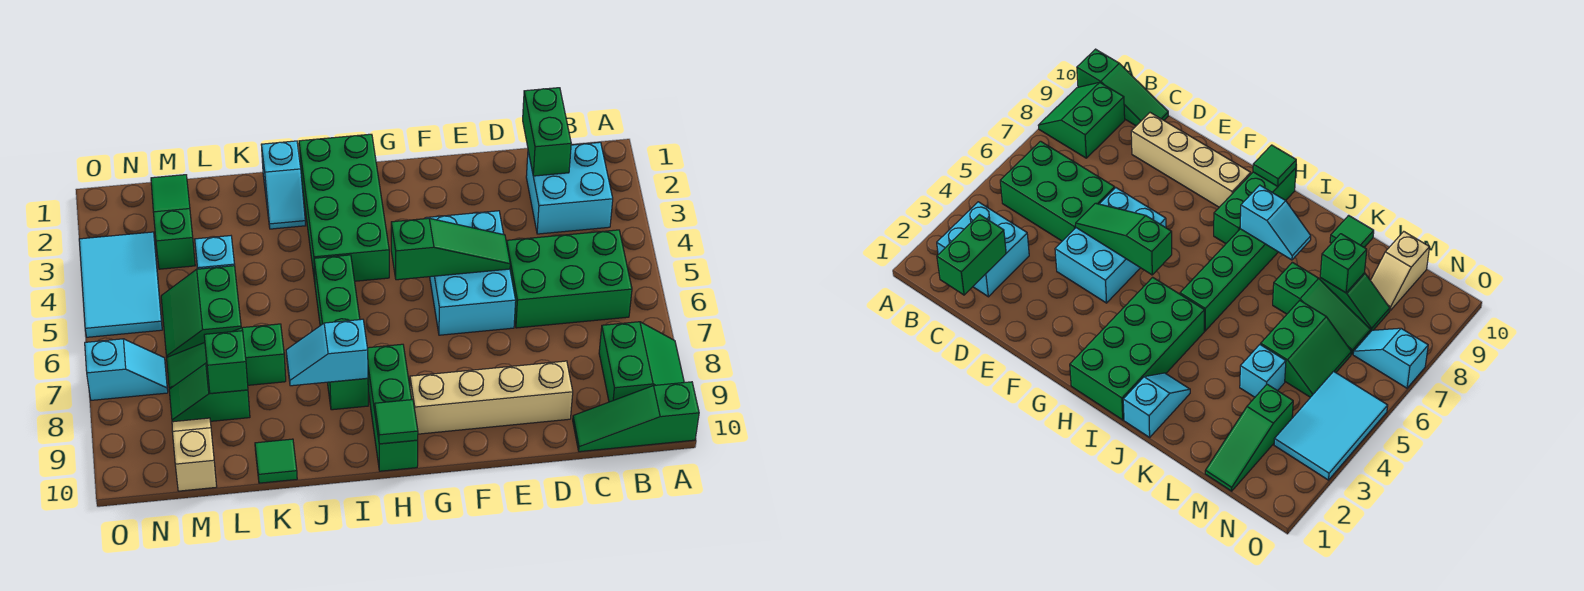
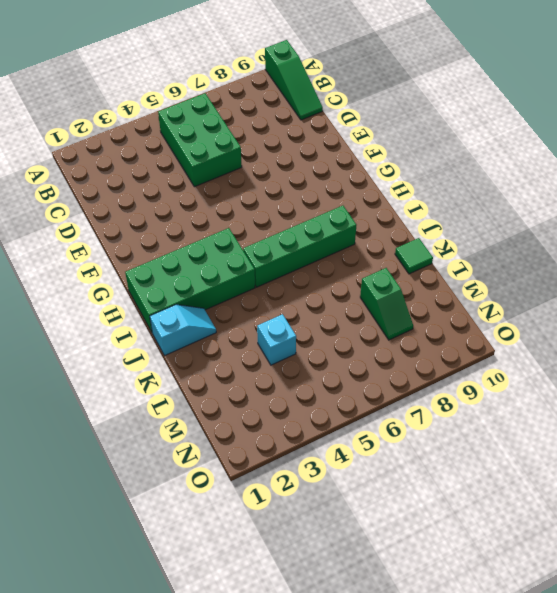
none -> green slope A8:B9 level 1 top B
none -> cyan brick B2:C3 level 1
none -> tan brick D9:G9 level 1

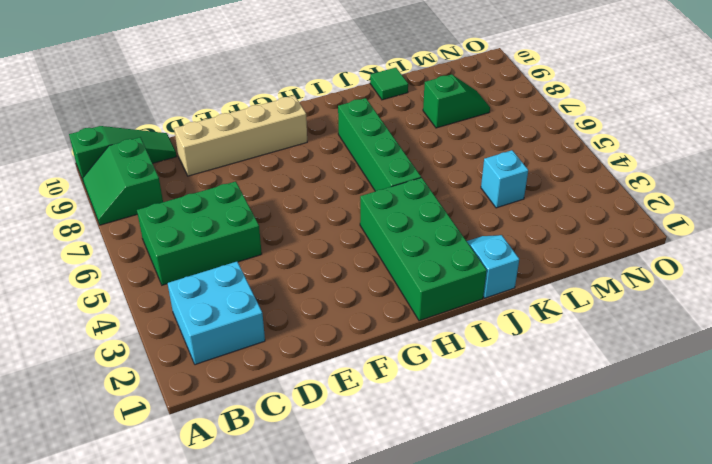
none -> cyan brick E4:F6 level 1
none -> green brick H8:H10 level 1
none -> green slope K7:M7 level 1 top K

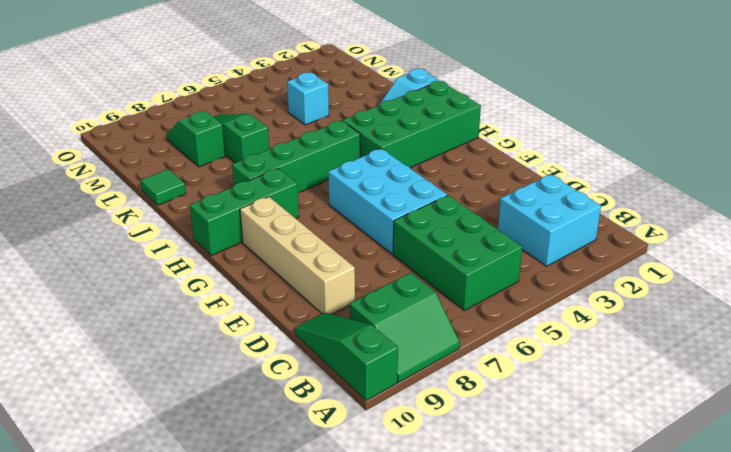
cyan brick E5:G6 level 1 -> cyan brick E4:F6 level 1
none -> green slope L5:M6 level 1 top L
none -> green slope M1:M3 level 1 top 3
none -> tan slope M9:M10 level 1 top 10

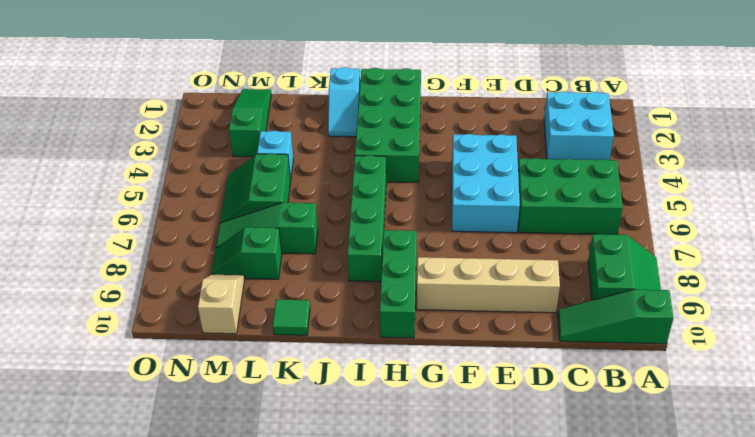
none -> cyan tile N3:O5 level 1
none -> cyan slope N7:O7 level 1 top O
none -> green brick C1:C2 level 2

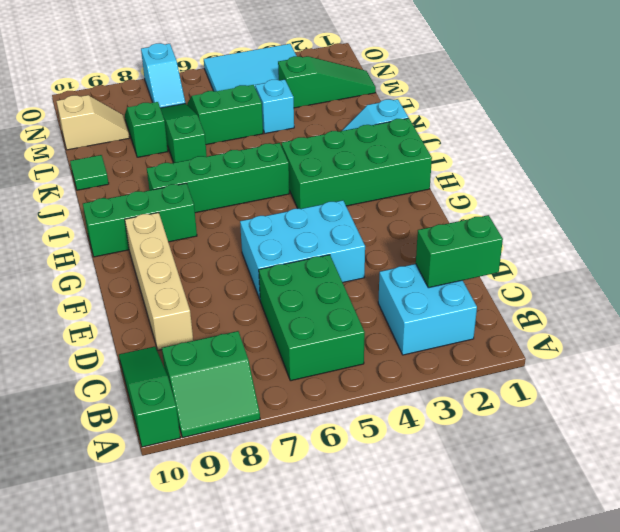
none -> green slope E5:G5 level 2 top G
none -> green tile H10 level 2
none -> cyan slope I8:J8 level 2 top I

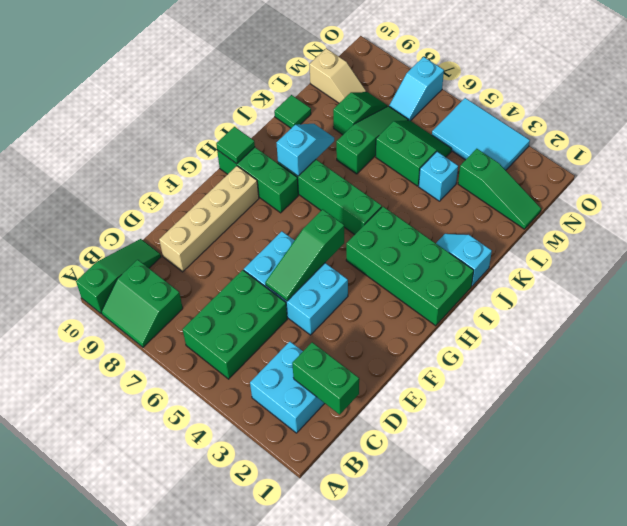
none -> green brick L8 level 2

